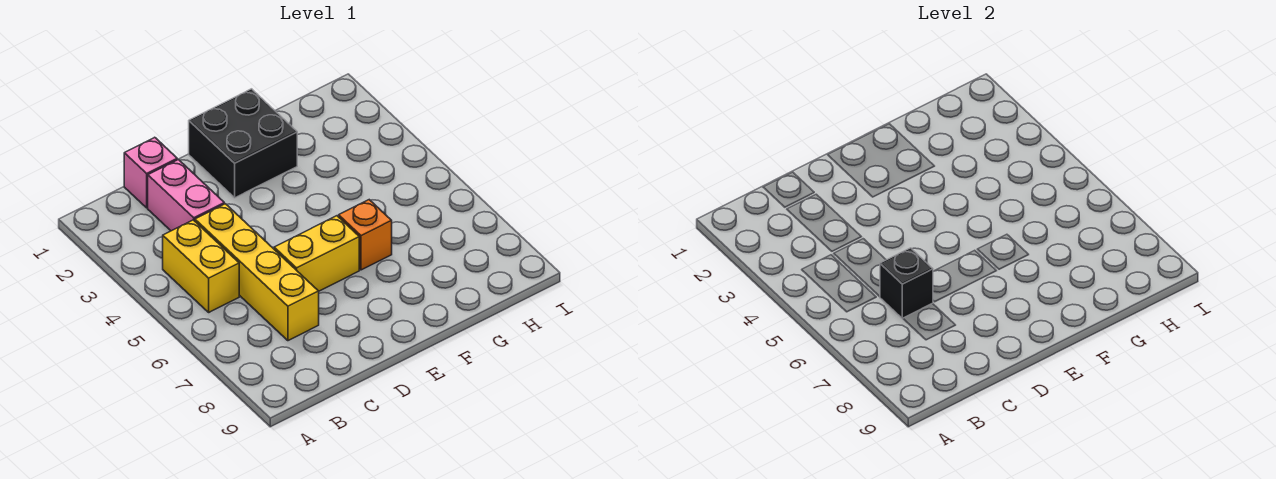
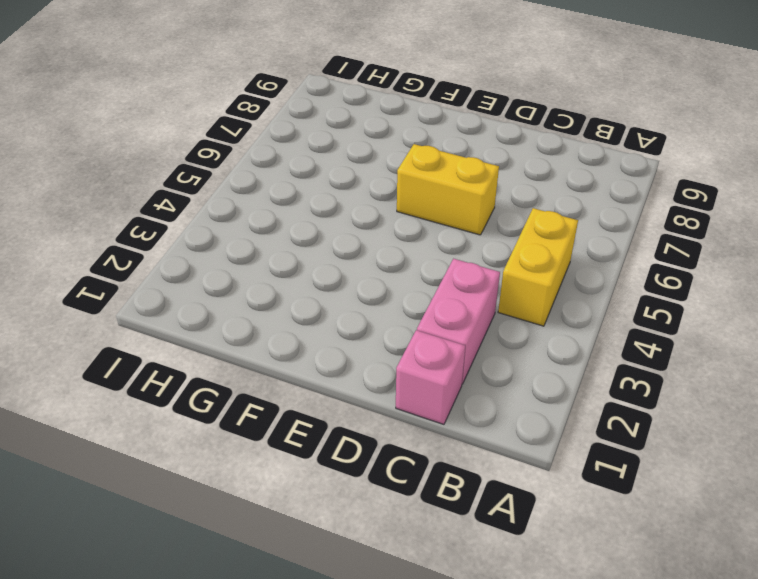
none -> yellow brick C4:C7 level 1
none -> black brick E1:F2 level 1

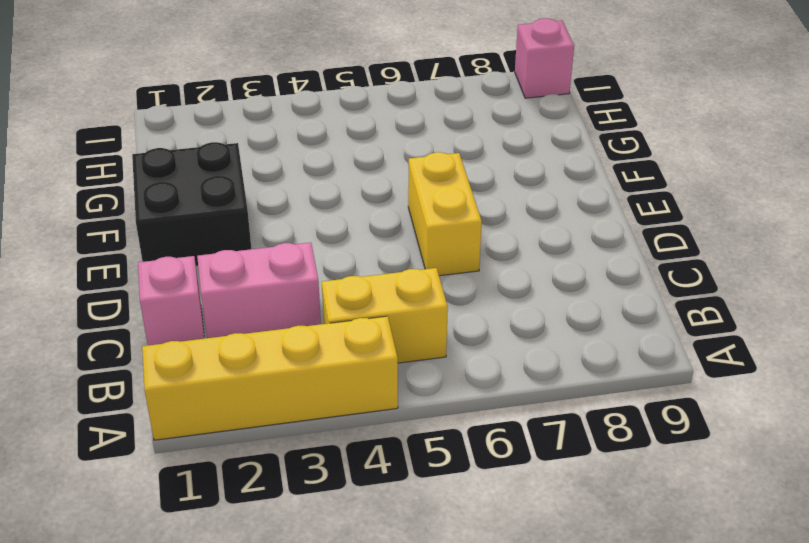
yellow brick A1:A4 level 1 -> yellow brick C4:C7 level 1
pink brick I9 level 1 -> none
none -> orange brick F6 level 1
none -> black brick C6 level 2

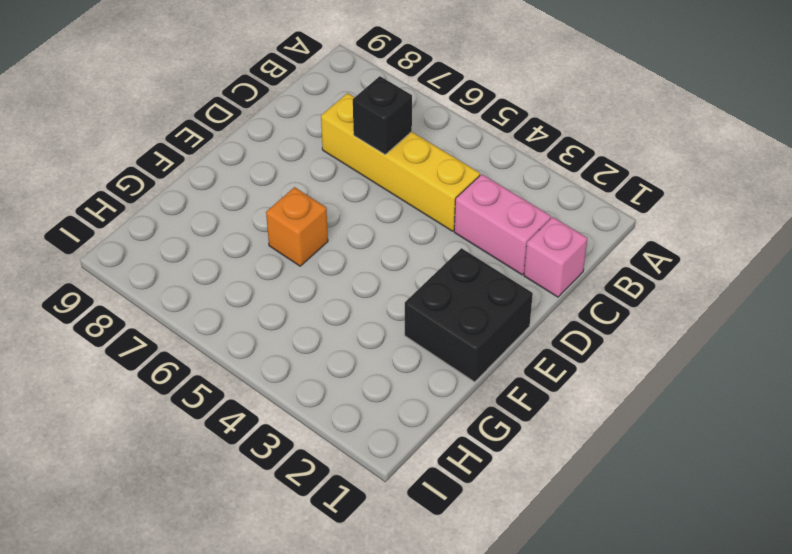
none -> yellow brick B4:B5 level 1
none -> yellow brick D6:E6 level 1

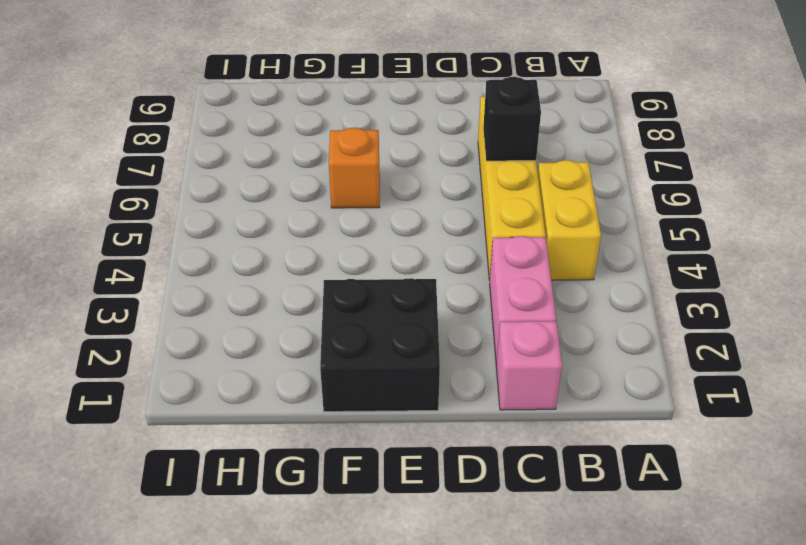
none -> yellow brick D6:E6 level 1

